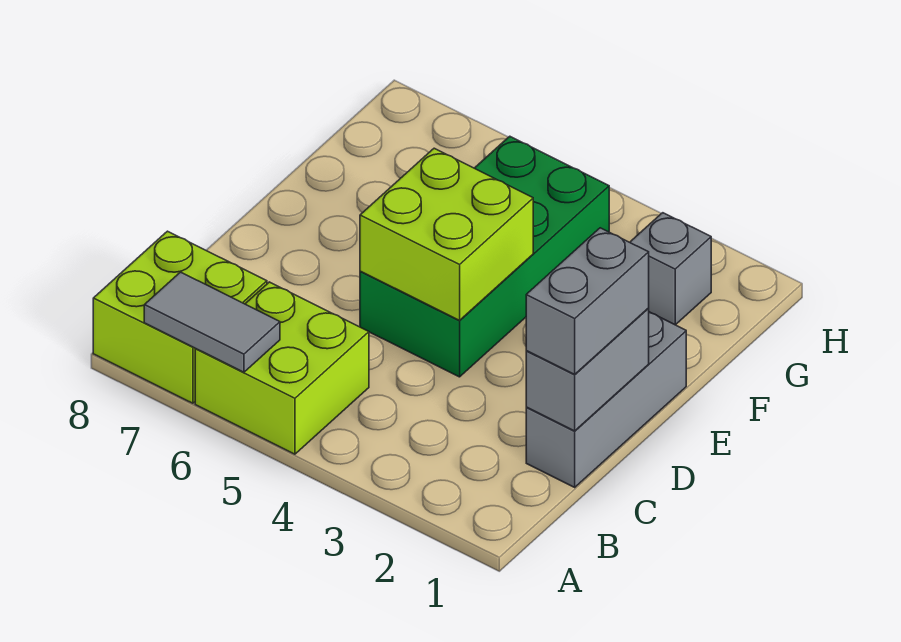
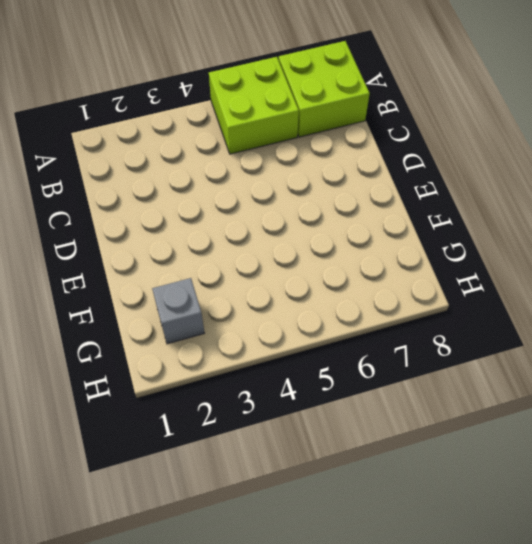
none -> grey brick C1:E1 level 1
none -> green brick D4:G5 level 1

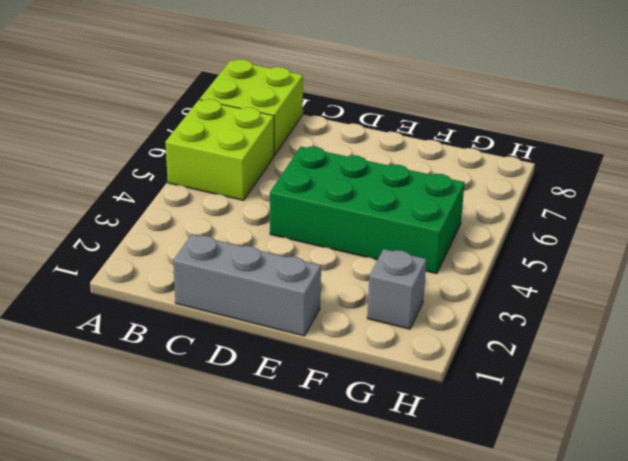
none -> grey tile A6:A7 level 2
none -> grey brick C1:D1 level 2

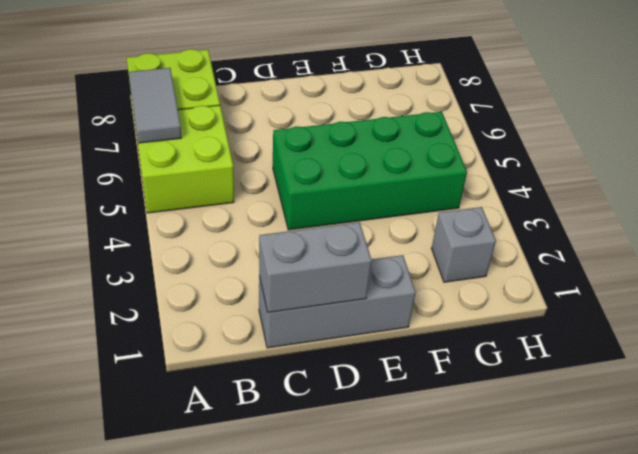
none -> lime brick D4:E5 level 2
none -> grey brick C1:D1 level 3

